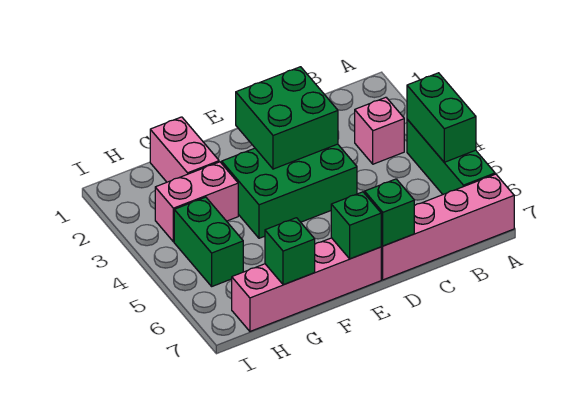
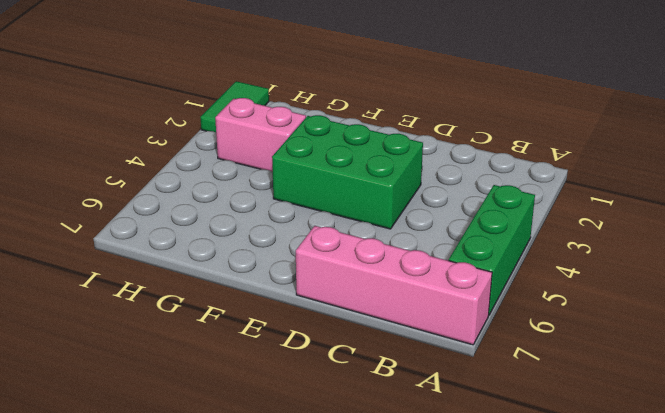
green tile I1:I2 level 1 -> none
none -> pink brick B3 level 1
none -> pink brick E7:H7 level 1
none -> pink brick G1:G2 level 1

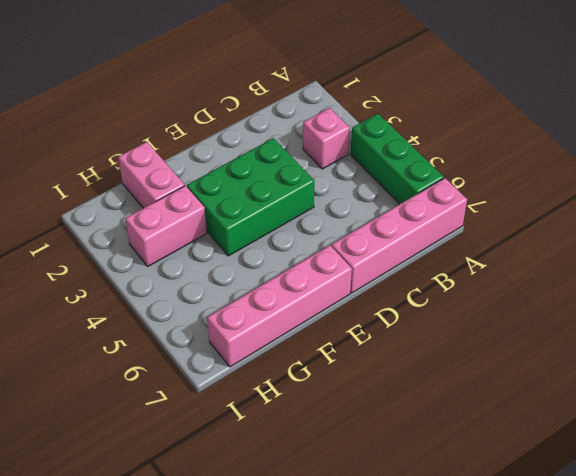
none -> green brick H4:H5 level 1
none -> green brick A4:A5 level 2
none -> green brick D2:E3 level 2

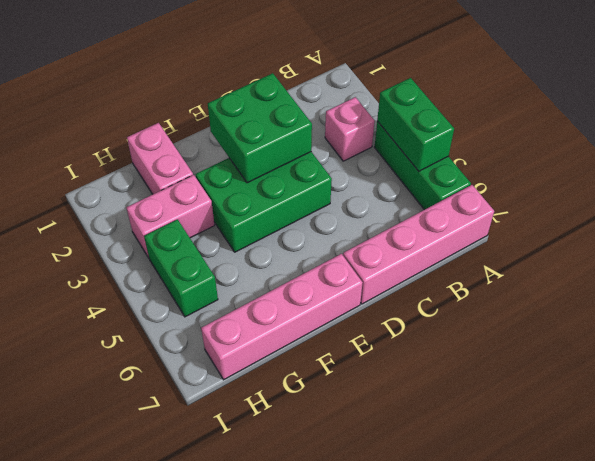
none -> green brick D7 level 2
none -> green brick E7 level 2
none -> green brick G7 level 2

